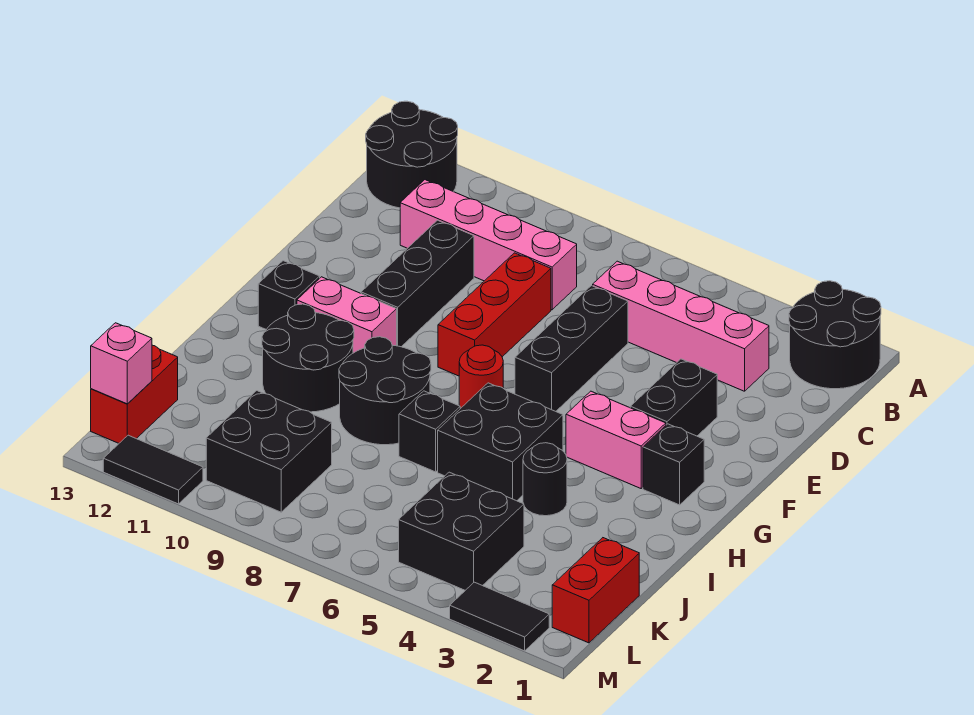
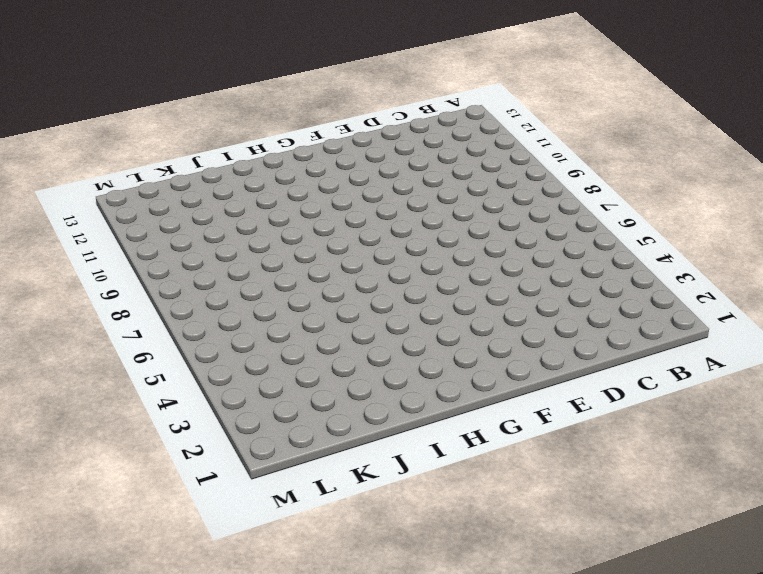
none -> black round brick A1:B2 level 1
none -> black round brick A12:B13 level 1
none -> pink brick C3:C6 level 1

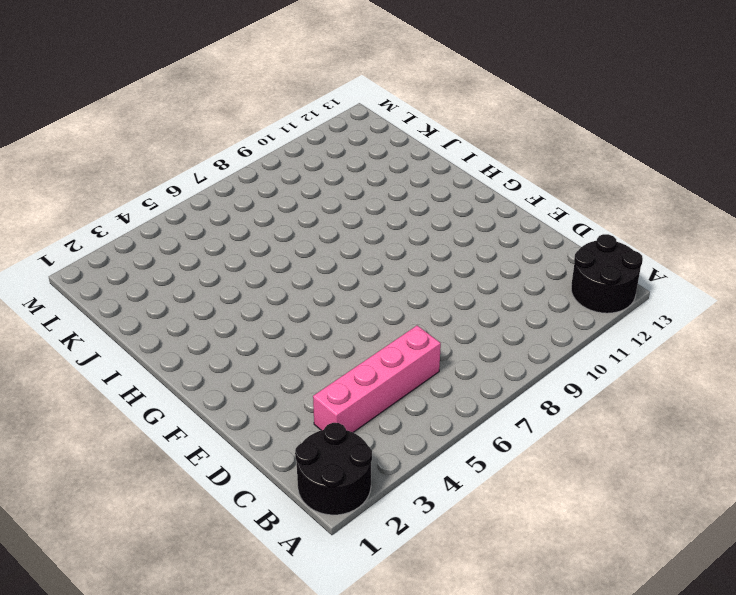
none -> pink brick C8:C11 level 1
none -> black brick D6:F6 level 1
none -> red brick D8:F8 level 1

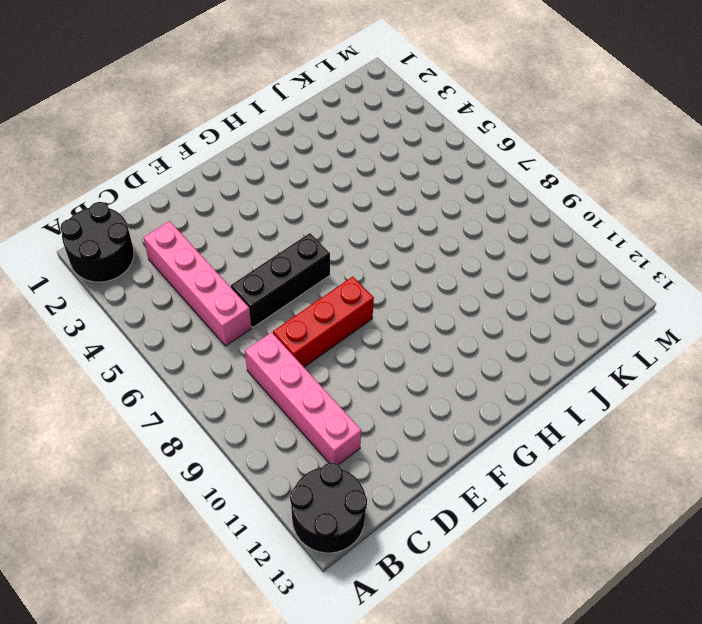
none -> black brick D10:F10 level 1
none -> black brick E3:F3 level 1
none -> black brick G2 level 1

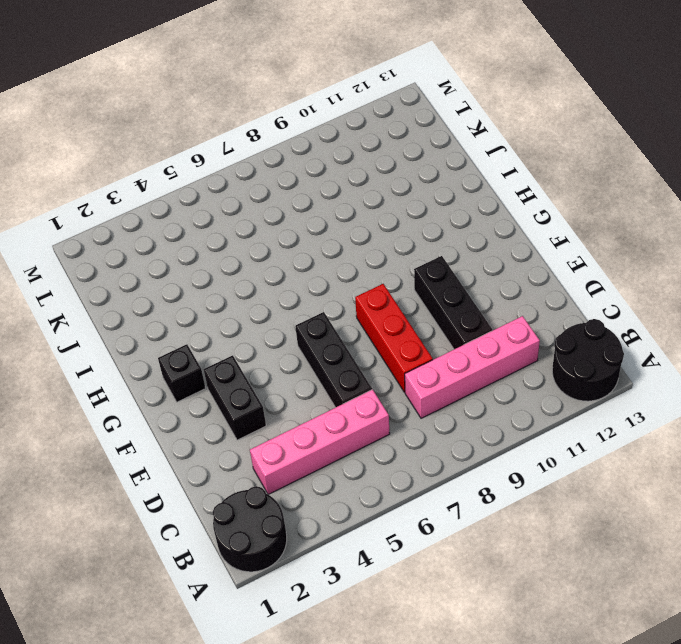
none -> pink brick G3:G4 level 1
none -> red round brick G7 level 1
none -> pink brick G10:G11 level 1

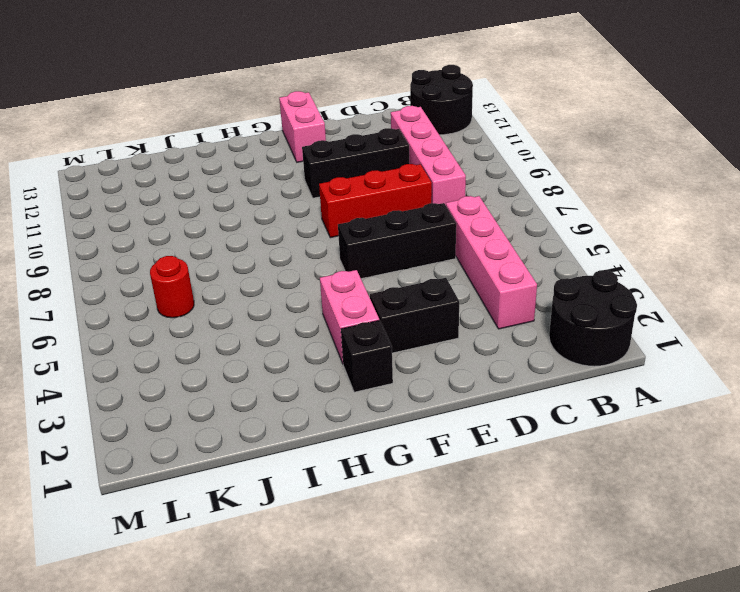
pink brick F12:F13 level 1 -> pink brick G10:G11 level 1
red round brick K6 level 1 -> red round brick G7 level 1
none -> black brick G12 level 1
none -> black brick H5:I6 level 1
none -> black round brick H8:I9 level 1

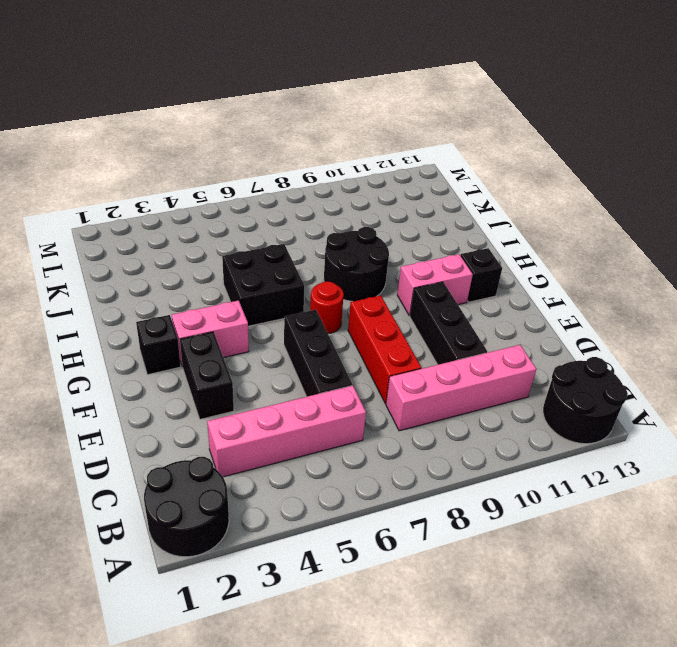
none -> black round brick H10:I11 level 1
none -> black round brick I4 level 1
none -> black brick I7 level 1

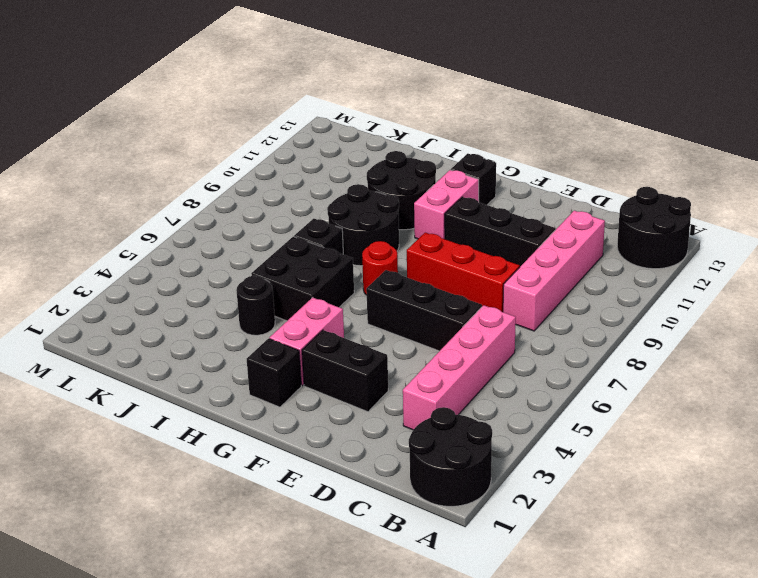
none -> red brick K1:L1 level 1
none -> black brick K4:L5 level 1
none -> black brick K9:L10 level 1

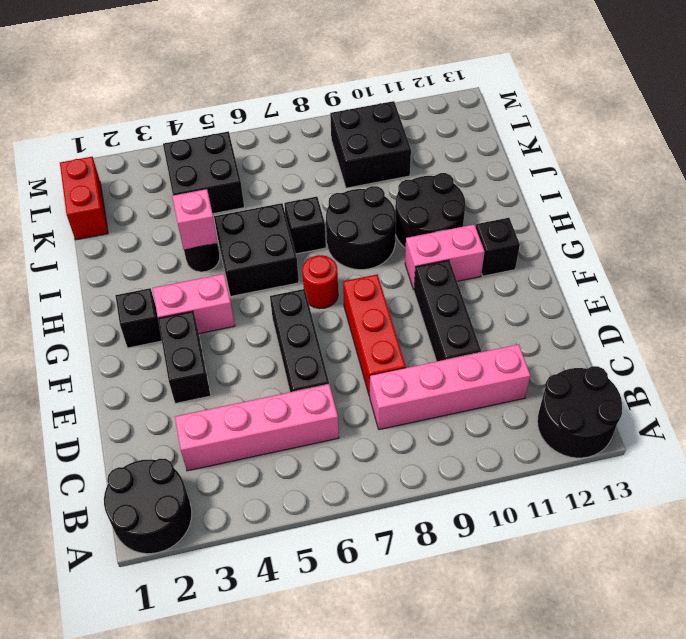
pink brick I4 level 2 -> pink brick L13 level 2
none -> red brick K13:L13 level 1
none -> black tile M2:M3 level 1
none -> black tile M11:M12 level 1

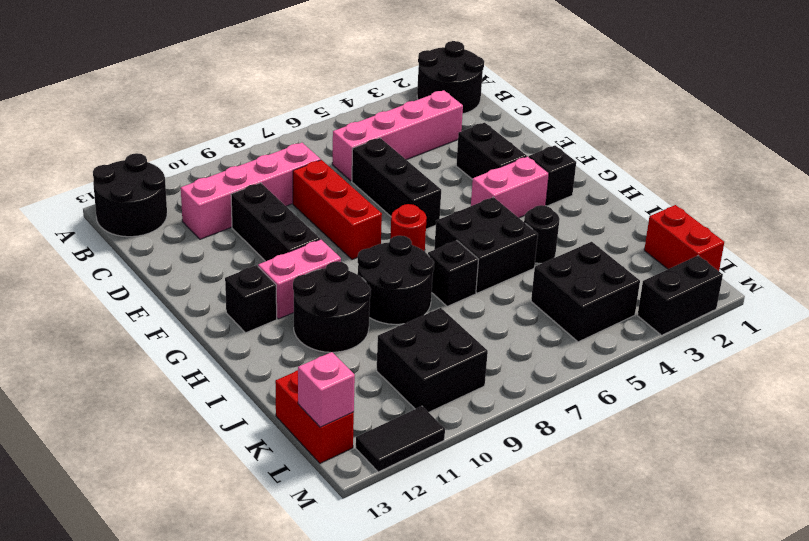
black brick M2:M3 level 1 -> black tile M2:M3 level 1

